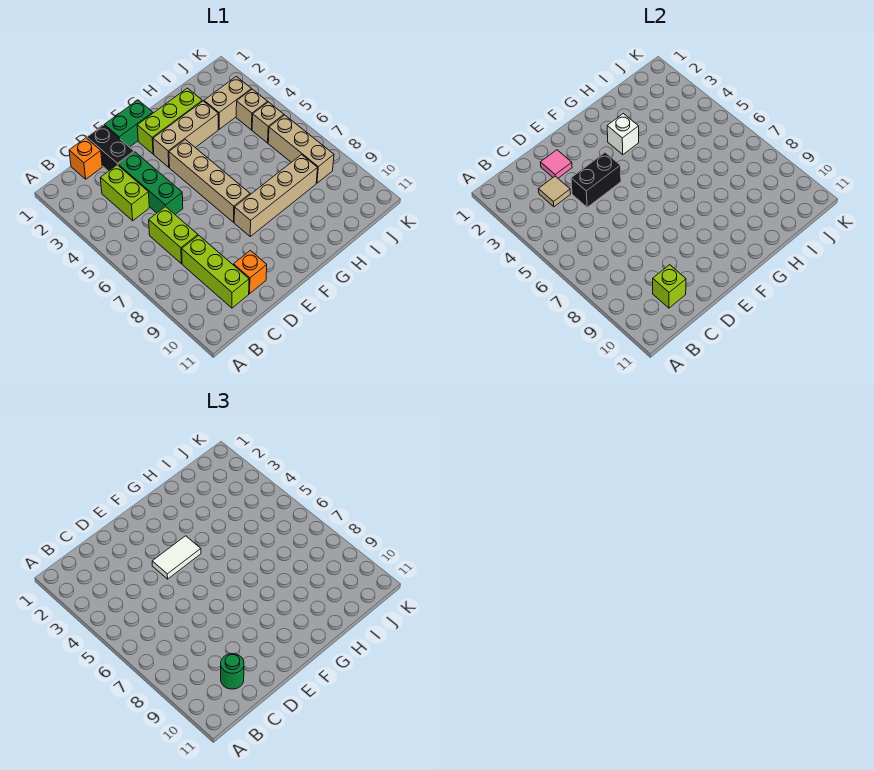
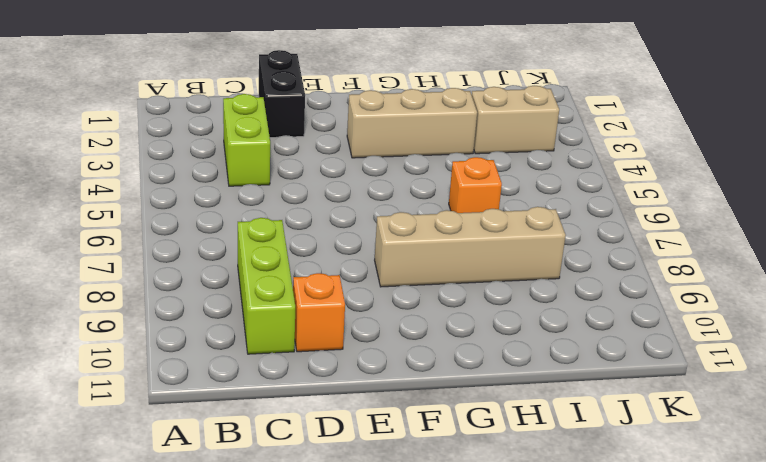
orange brick H6 level 1 -> orange brick C1 level 1
none -> lime brick C6:C7 level 1
none -> green brick D3:D5 level 1
none -> green brick E1:F1 level 1

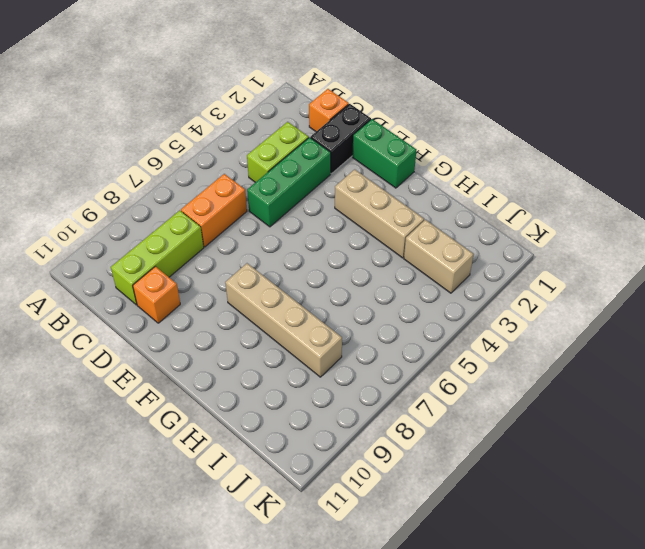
orange brick C6:C7 level 1 -> lime brick C6:C7 level 1
none -> lime brick F2:H2 level 1
none -> tan brick F4:F7 level 1
none -> tan brick J4 level 1

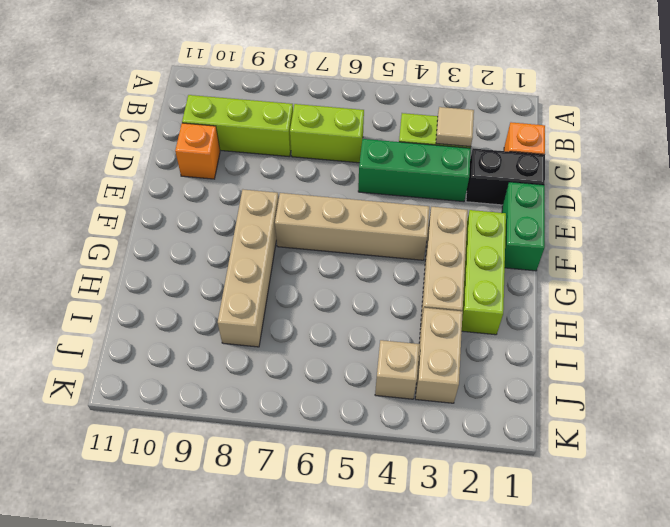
none -> tan brick J5 level 1
none -> tan brick J6:J8 level 1
none -> lime brick C10 level 2

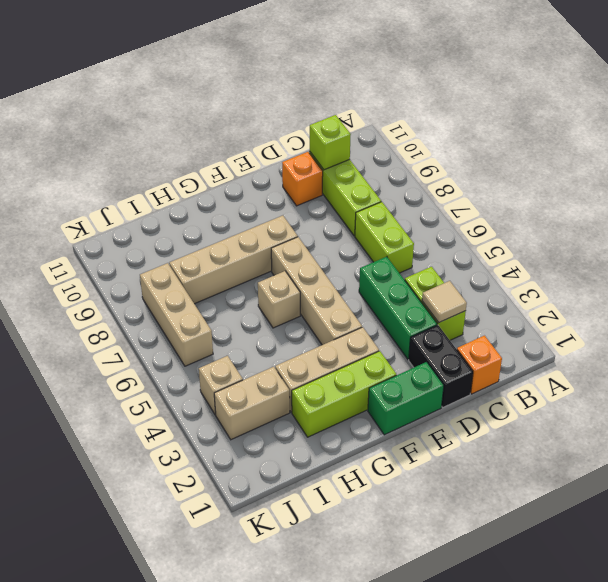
tan brick G6 level 1 -> tan brick J5 level 1
none -> pink tile D2 level 2
none -> black brick D4:E4 level 2
none -> white brick G3 level 2

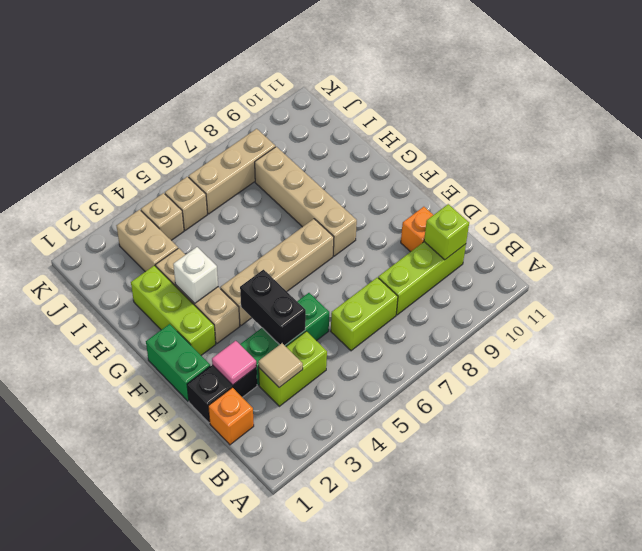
none -> green round brick C10 level 3
none -> white tile E4:F4 level 3

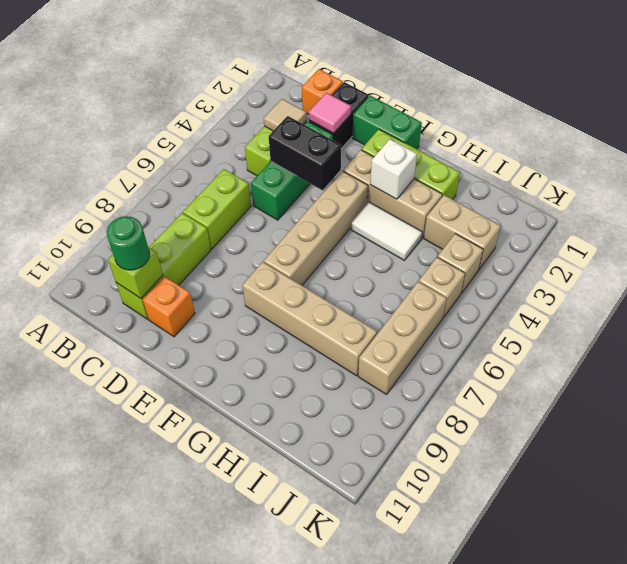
white tile G4:H4 level 1 -> white tile E4:F4 level 3

